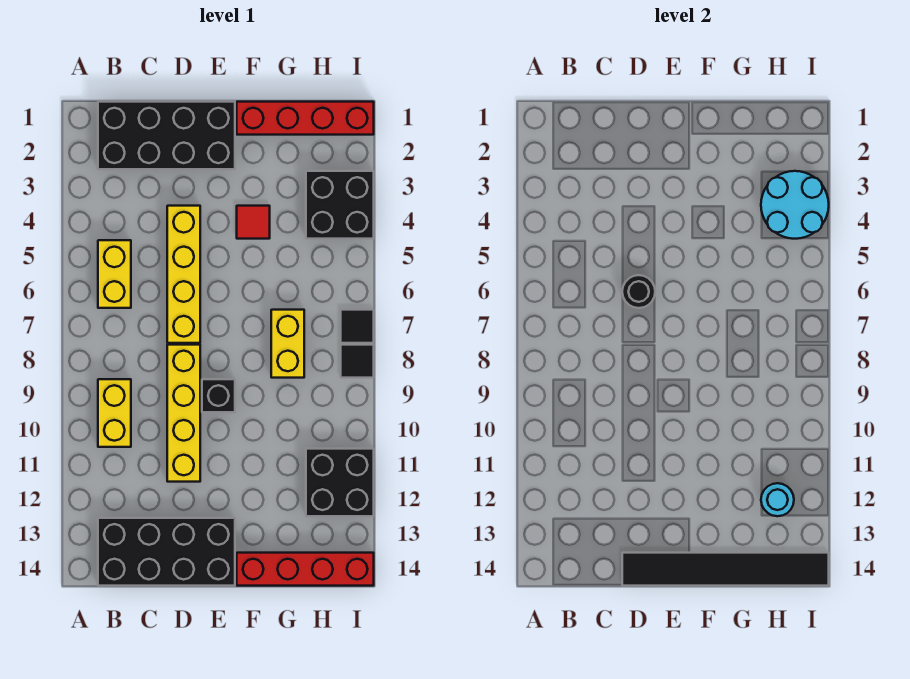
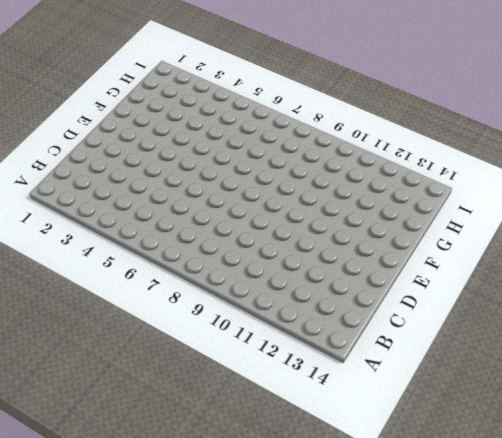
none -> black brick B1:E2 level 1
none -> yellow brick B5:B6 level 1
none -> yellow brick B9:B10 level 1

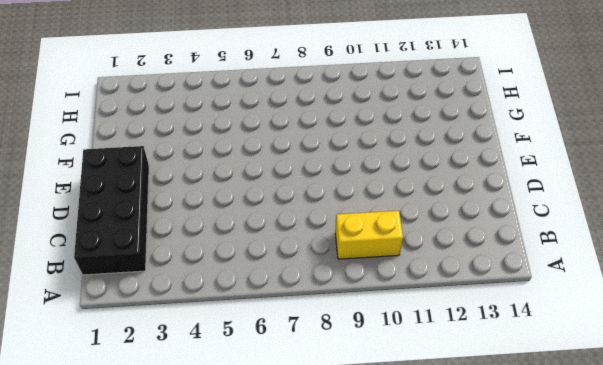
none -> yellow brick B5:B6 level 1
none -> black brick B13:E14 level 1
none -> yellow brick D4:D7 level 1

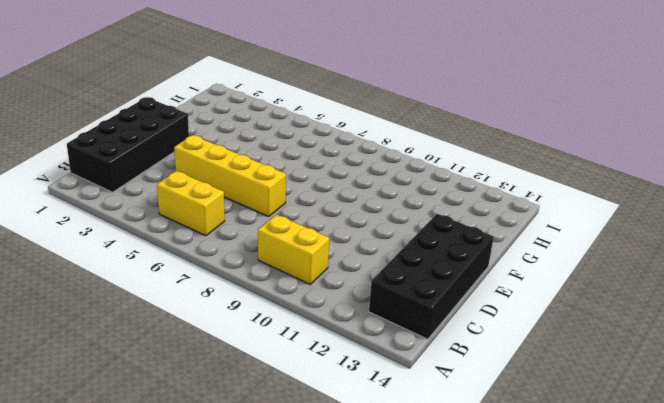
none -> yellow brick D8:D11 level 1
none -> black brick E9 level 1
none -> red brick F1:I1 level 1

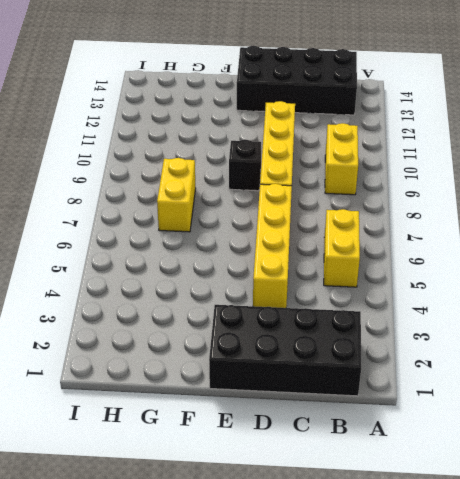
none -> red brick F1:I1 level 1
none -> red tile F4 level 1
none -> red brick F14:I14 level 1

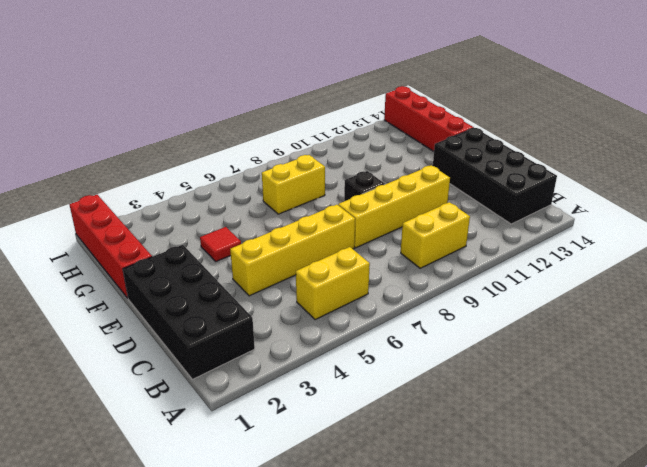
none -> black brick H3:I4 level 1
none -> black brick H11:I12 level 1
none -> black tile I7 level 1

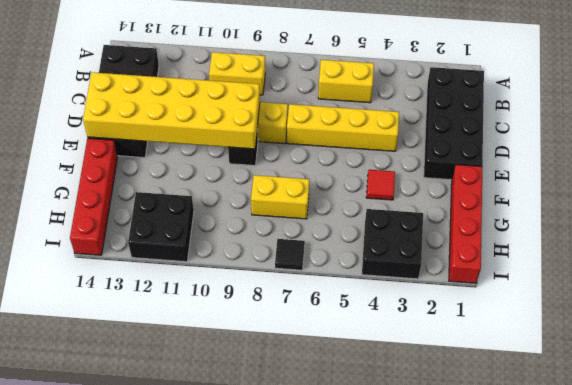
yellow brick D9:E14 level 2 -> black tile D14:I14 level 2
none -> black tile I8 level 1
none -> black round brick D6 level 2
none -> cyan round brick H3:I4 level 2

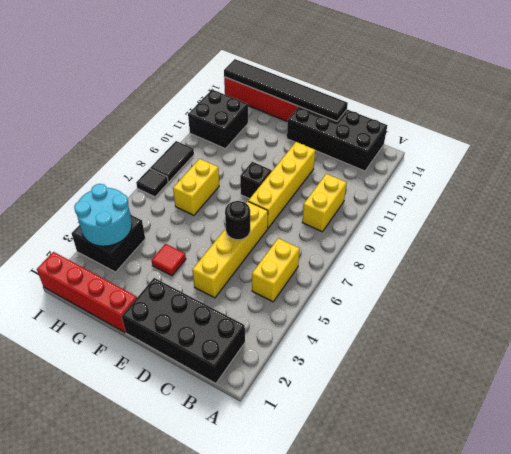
black tile I8:I9 level 1 -> black tile I8 level 1
none -> cyan round brick H12 level 2

